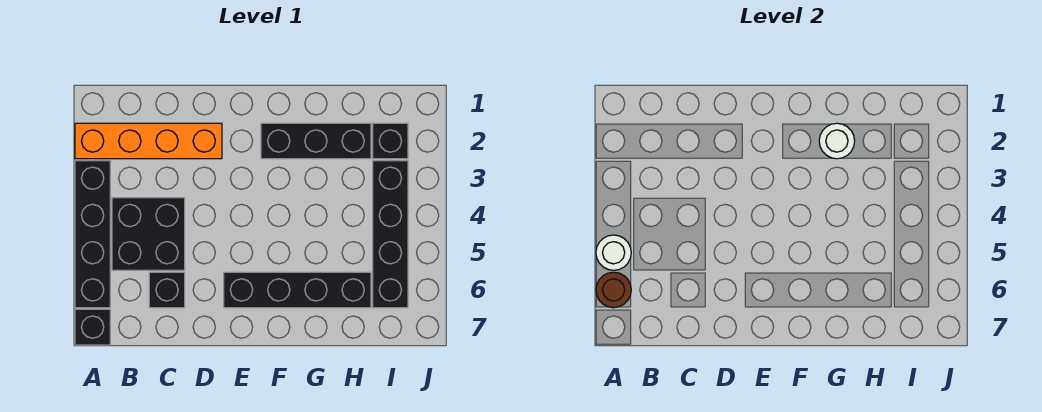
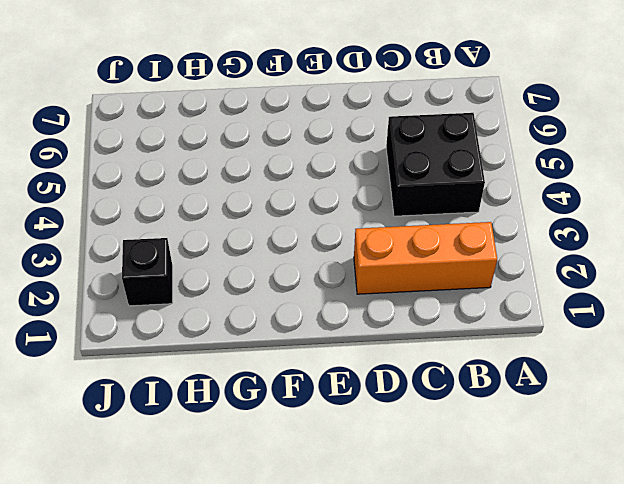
orange brick B2:D2 level 1 -> orange brick A2:D2 level 1
none -> black brick A3:A6 level 1
none -> black brick A7 level 1
none -> black brick C6 level 1

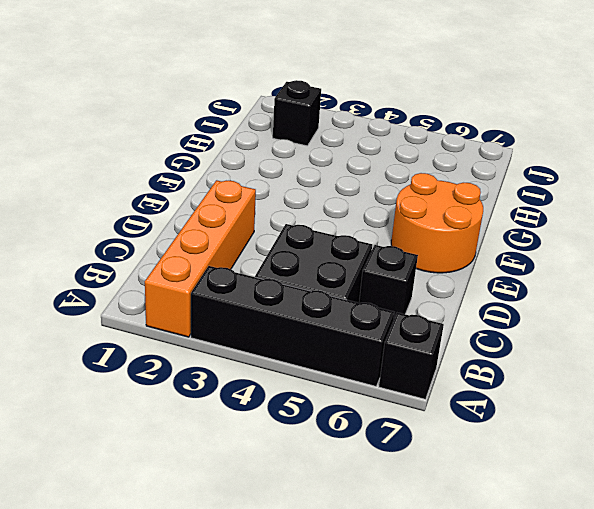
orange round brick E6:F7 level 1 -> black brick E6:H6 level 1
none -> black brick F2:H2 level 1
none -> black brick I3:I6 level 1
none -> white round brick A5 level 2

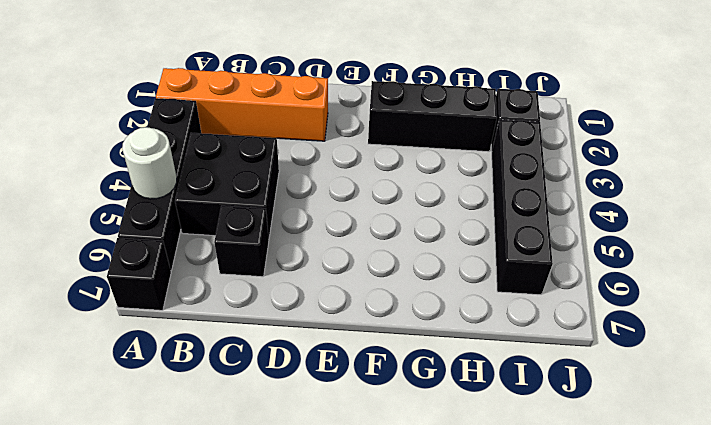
none -> black brick E6:H6 level 1
none -> brown round brick A6 level 2
none -> white round brick G2 level 2

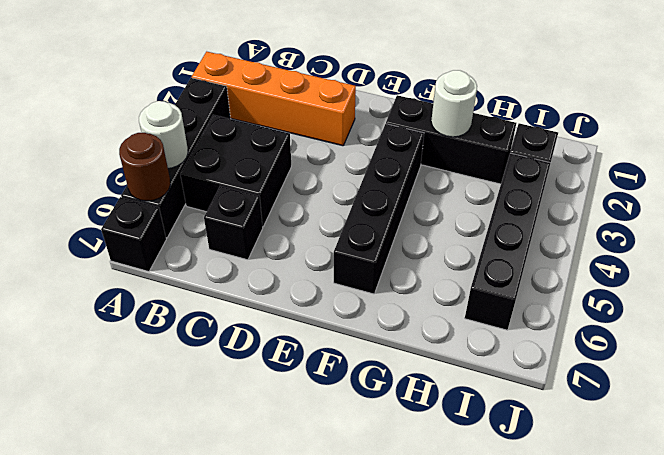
black brick F3:F6 level 1 -> black brick E6:H6 level 1

